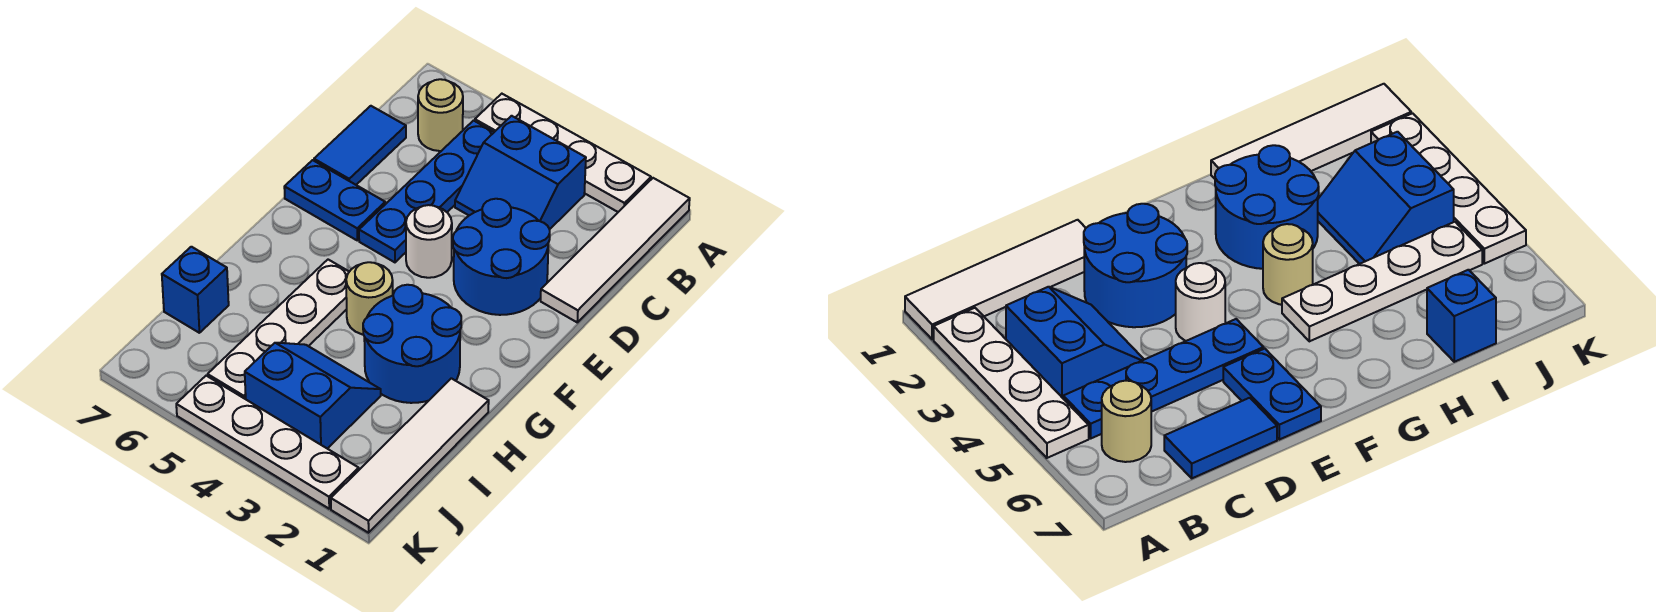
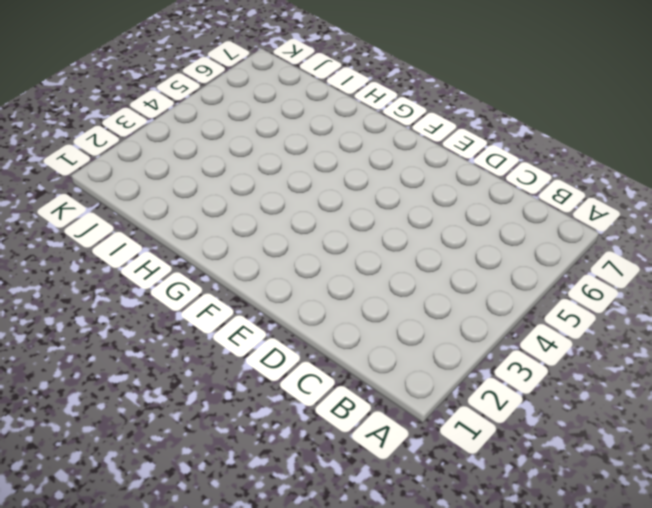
none -> white tile A1:D1 level 1
none -> white plate A2:A5 level 1
none -> blue slope B3:C4 level 1 top B

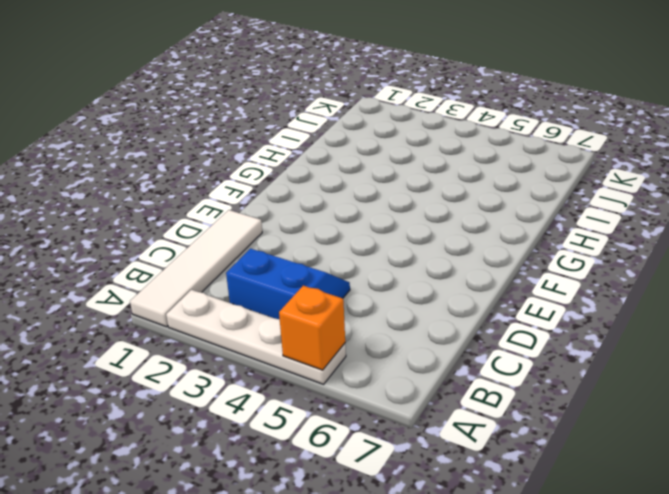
orange brick A5 level 2 -> none
none -> blue plate B5:E5 level 1
none -> tan round brick B6 level 1
none -> blue tile C7:D7 level 1

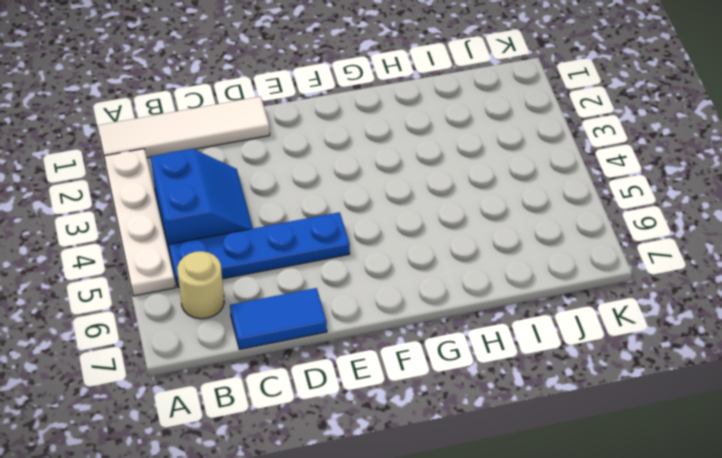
none -> blue round brick D2:E3 level 1
none -> white round brick E4 level 1
none -> blue plate E6:E7 level 1

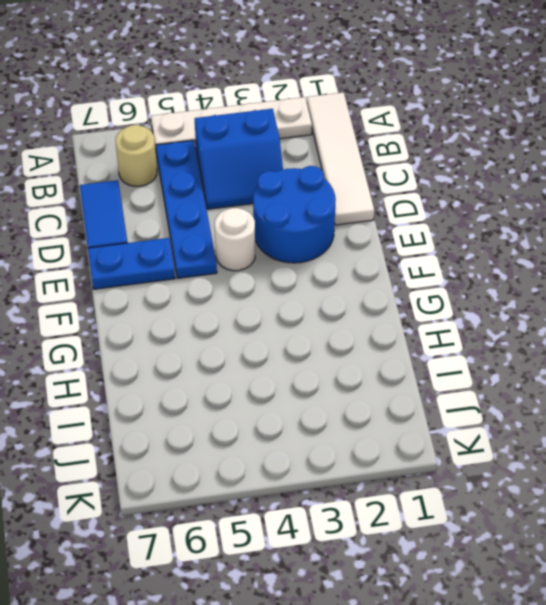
none -> blue round brick G2:H3 level 1
none -> tan round brick G4 level 1
none -> white plate G5:J5 level 1

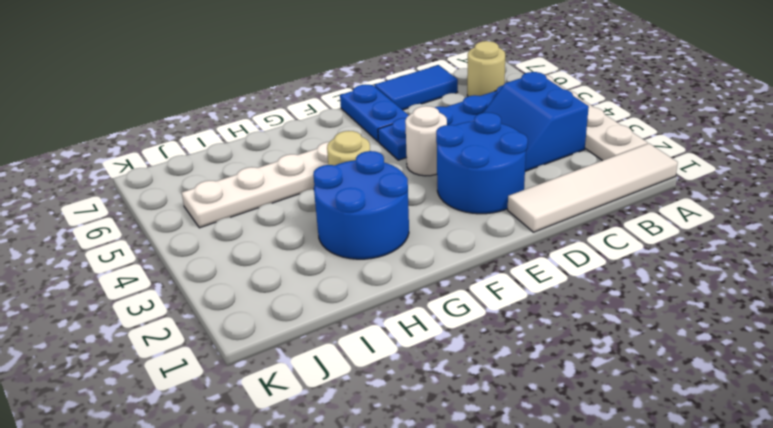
none -> white tile H1:K1 level 1
none -> blue slope I3:J4 level 1 top J
none -> blue brick I7 level 1

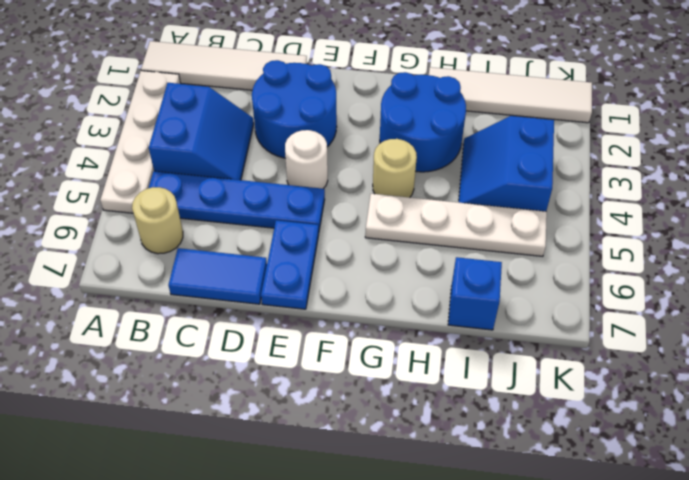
none -> white plate K2:K5 level 1

